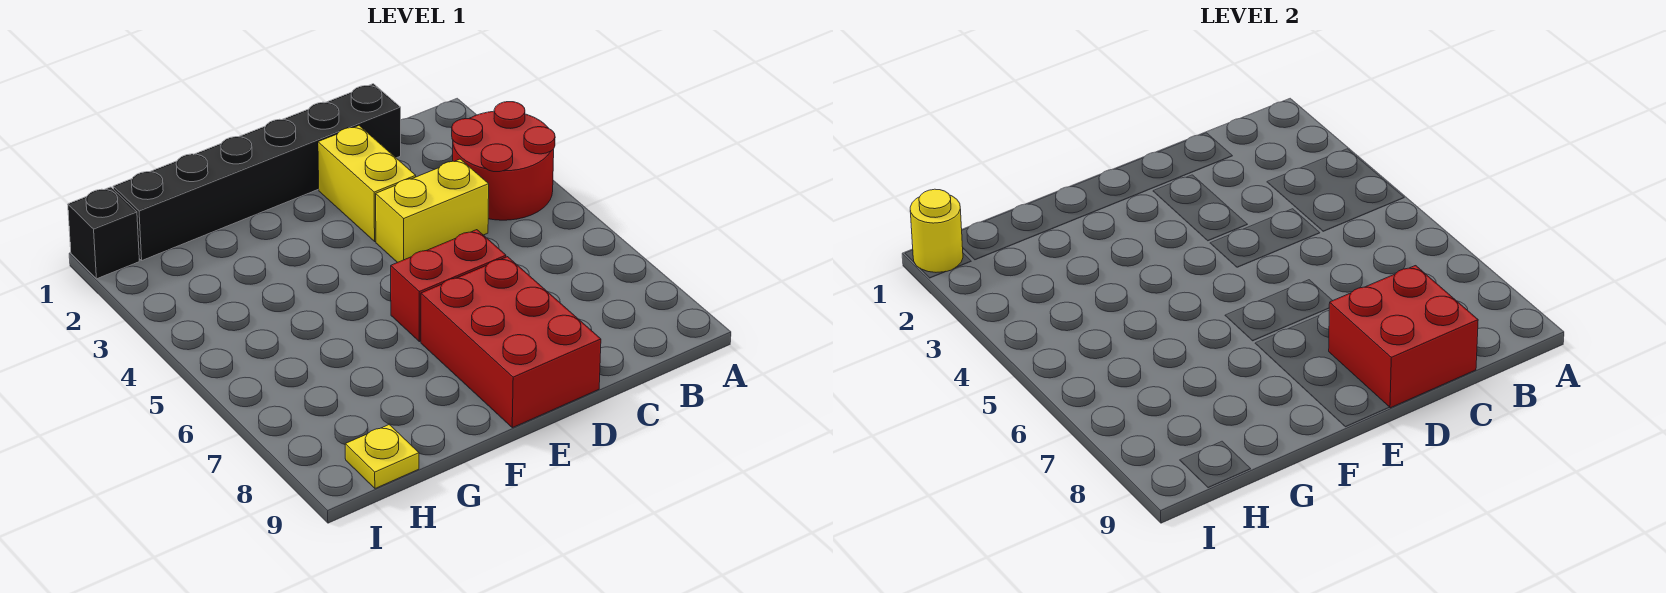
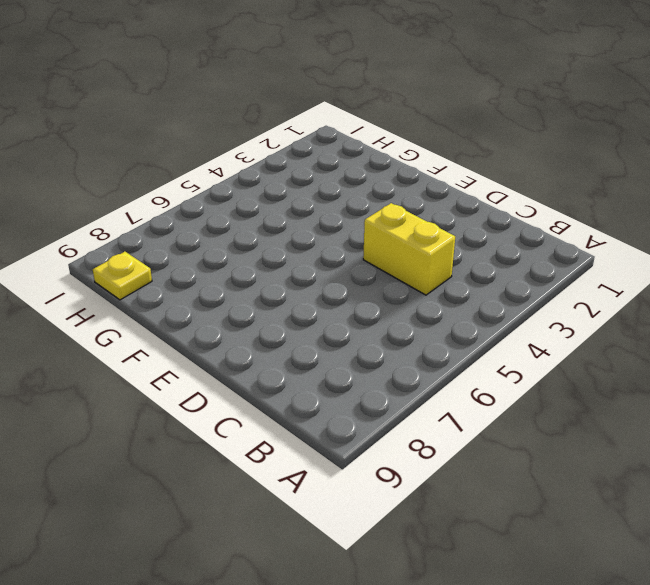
none -> red round brick A3:B4 level 1
none -> black brick C1:H1 level 1

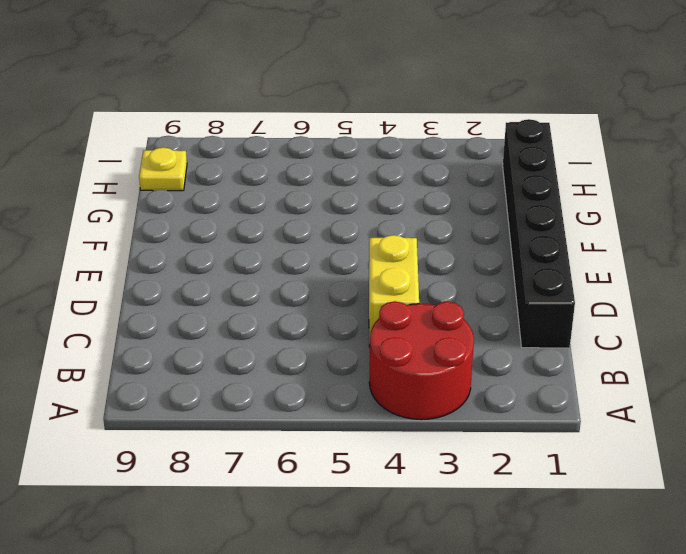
none -> yellow brick D2:D3 level 1
none -> red brick D6:E6 level 1

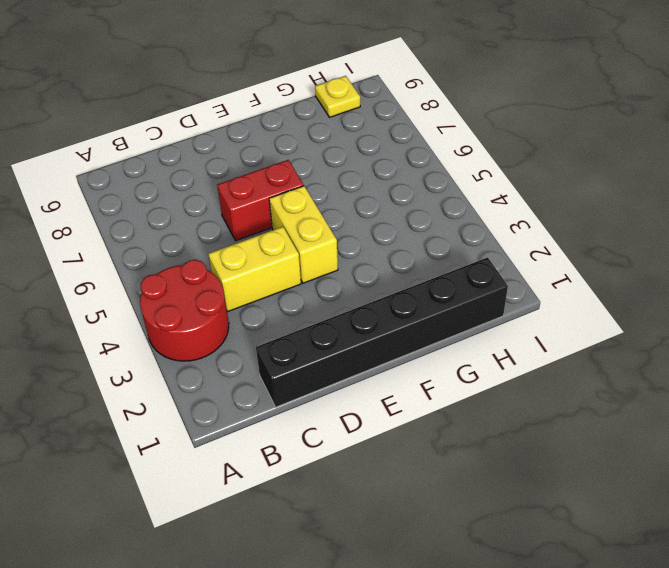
yellow brick E4:E5 level 1 -> yellow brick D2:D3 level 1
none -> red brick D7:E9 level 1
none -> black brick I1 level 1

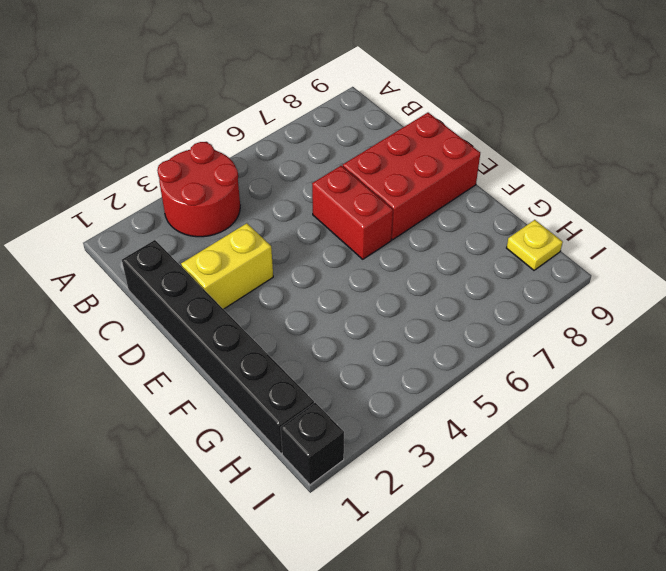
none -> yellow brick C4:D4 level 1
none -> red brick C8:D9 level 2

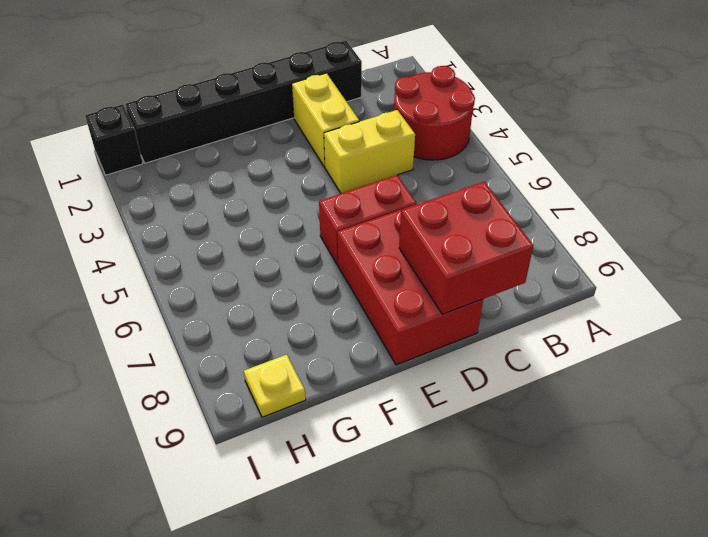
none -> yellow round brick I1 level 2

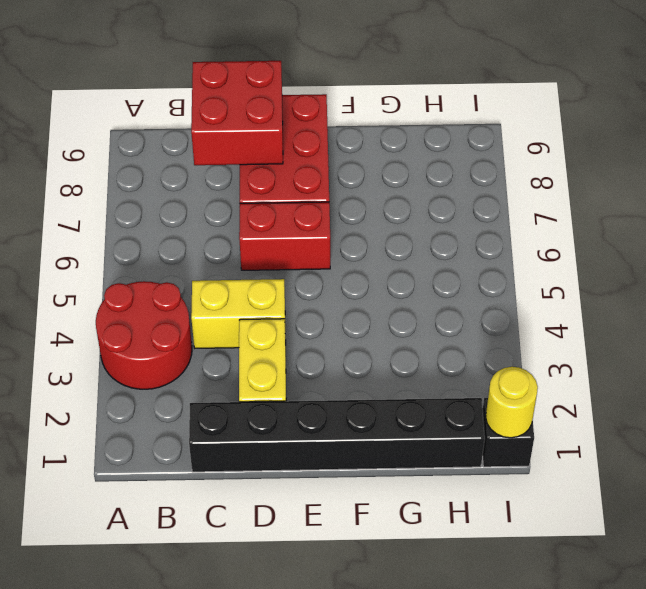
none -> yellow plate H9 level 1

